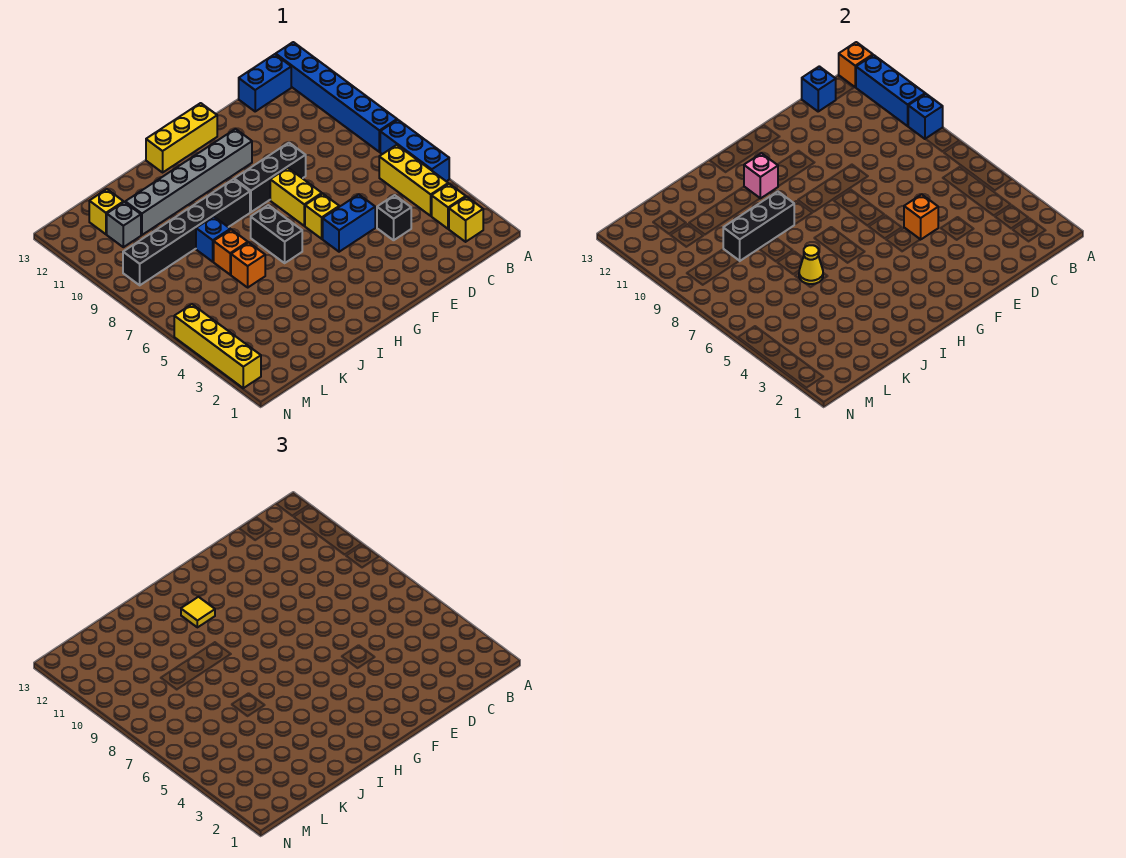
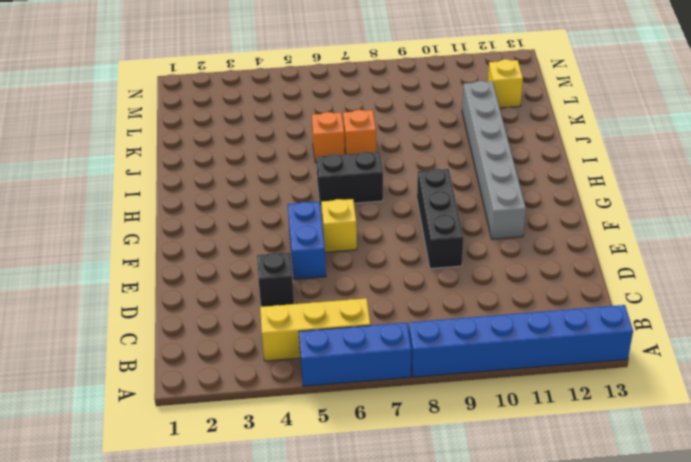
none -> yellow brick B2 level 1
none -> yellow brick B3 level 1
none -> blue brick B13:C13 level 1
none -> yellow brick F7:F8 level 1

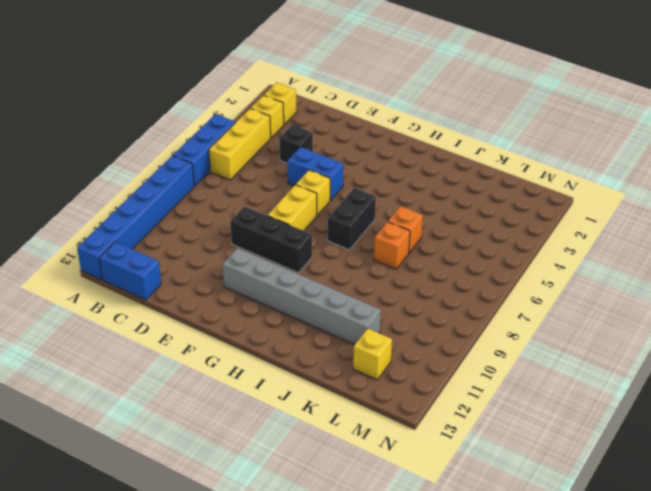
none -> yellow brick F13:H13 level 1
none -> black brick H9:M9 level 1
none -> blue brick J8 level 1
none -> grey brick L11 level 1

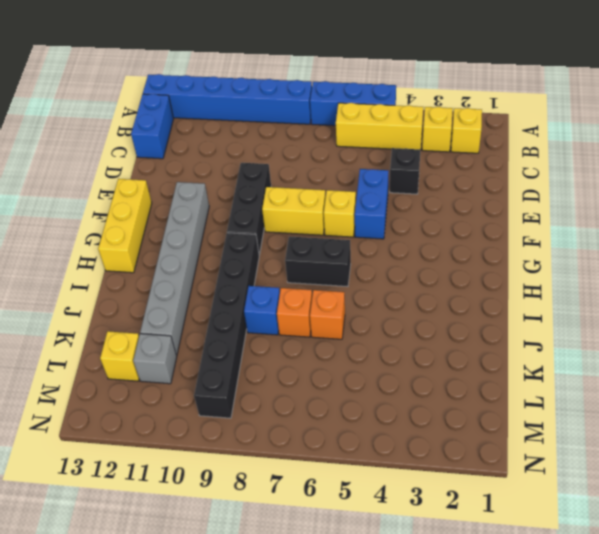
none -> yellow brick N2:N5 level 1
none -> blue brick A9 level 2
none -> blue brick A10:A12 level 2
none -> orange brick A13 level 2

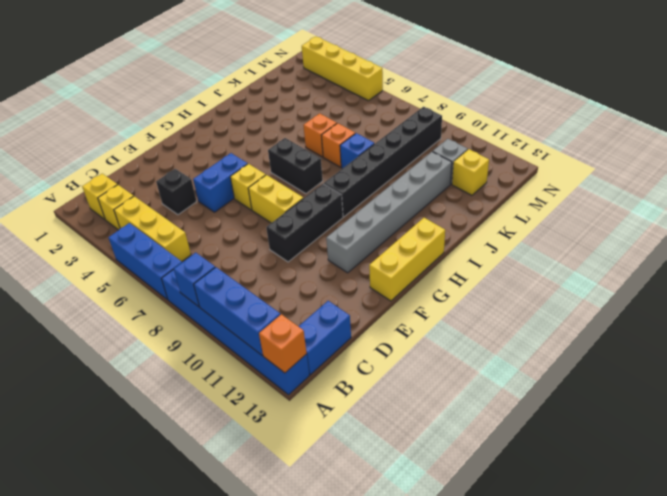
none -> blue brick C13 level 2
none -> orange brick E5 level 2
none -> pink brick H11 level 2
none -> black brick I9:K9 level 2

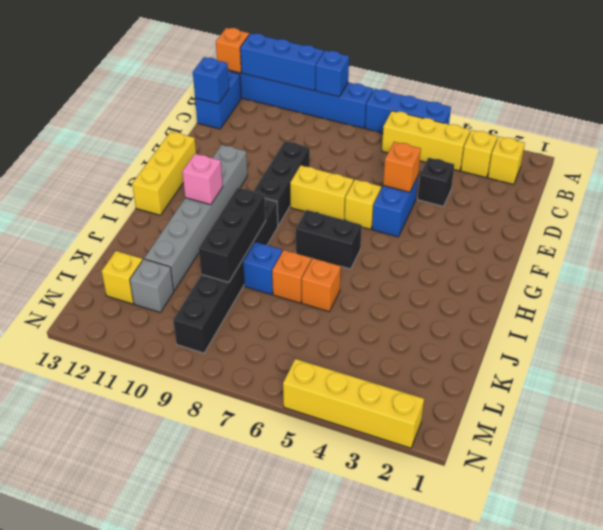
none -> yellow cone J6 level 2
none -> yellow tile H11 level 3

